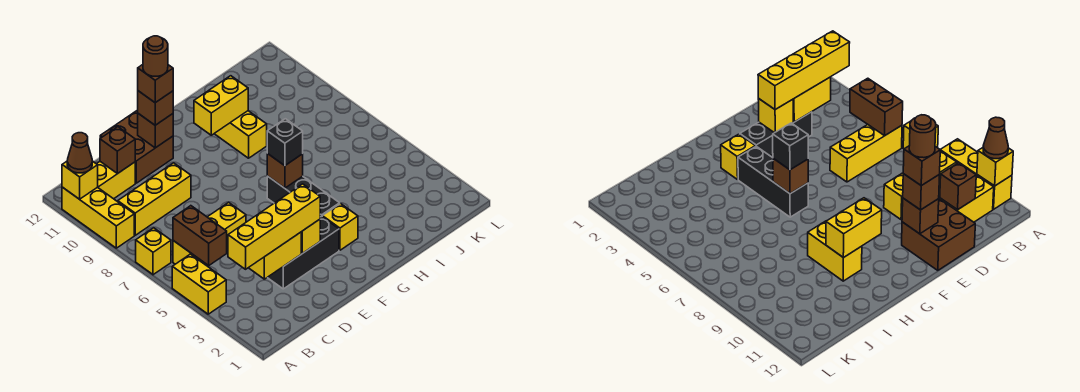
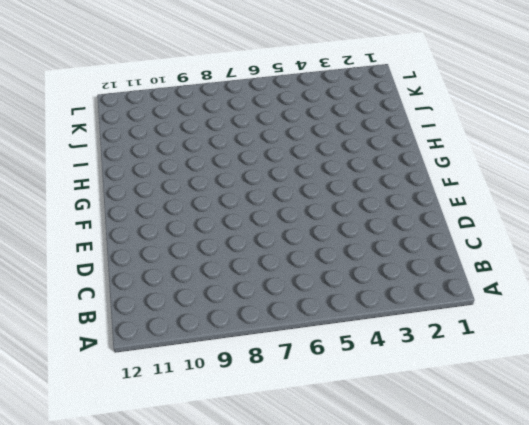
none -> yellow brick A4:A5 level 1
none -> yellow brick A7 level 1
none -> yellow brick A9:A11 level 1

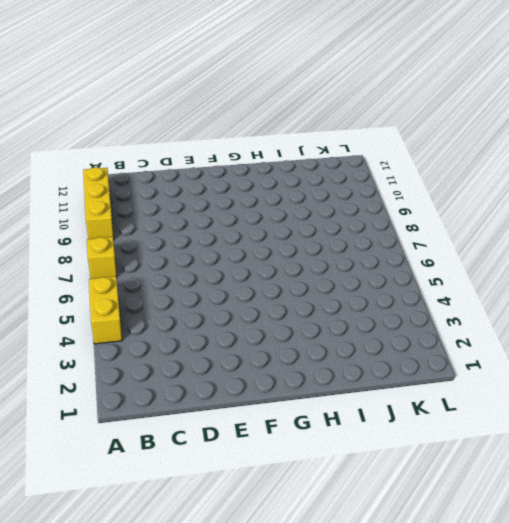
none -> yellow brick B6:D6 level 1
none -> yellow brick B9:D9 level 1
none -> yellow brick B11:C11 level 1

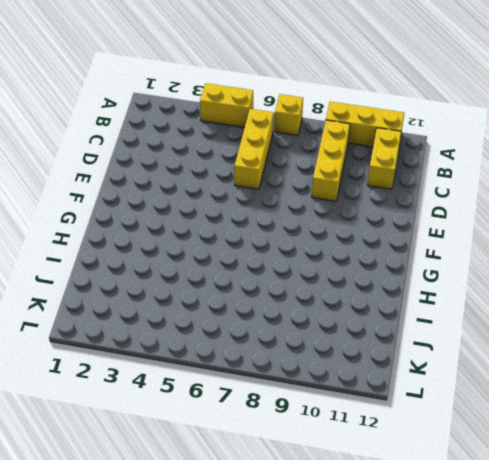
none -> black brick D3:F3 level 1
none -> brown brick D11:E12 level 1
none -> yellow brick G3 level 1

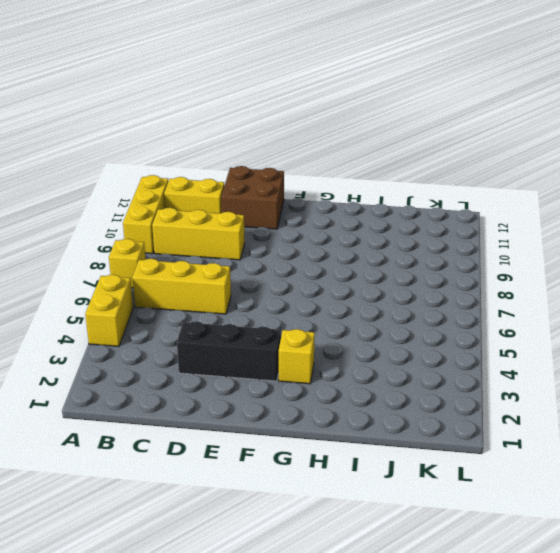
none -> black brick G4:G6 level 1
none -> yellow brick H9:H10 level 1
none -> yellow brick A11 level 2

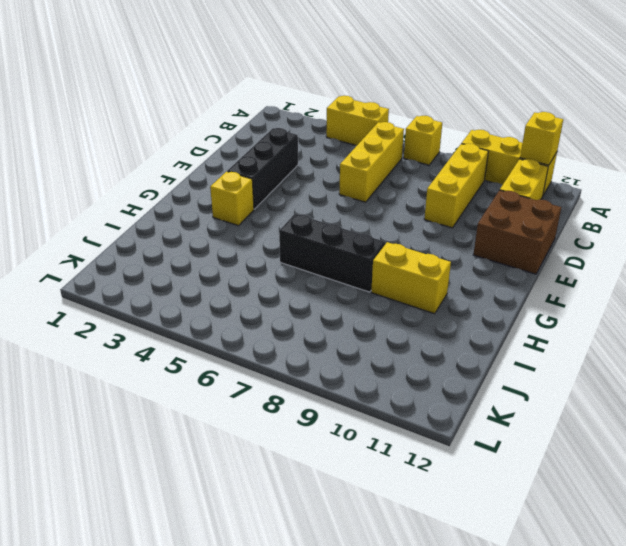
black brick H6:H8 level 1 -> black brick G4:G6 level 1
none -> brown brick B5:B6 level 2
none -> yellow brick C3:D3 level 2
none -> brown brick C11 level 2

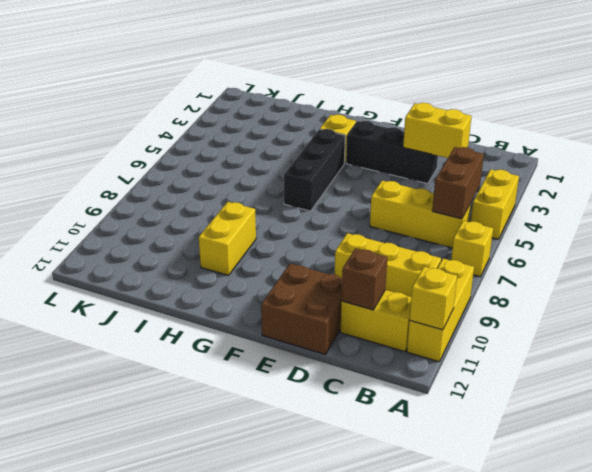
none -> yellow brick E3 level 2
none -> brown brick E11 level 2
none -> brown brick G6 level 2

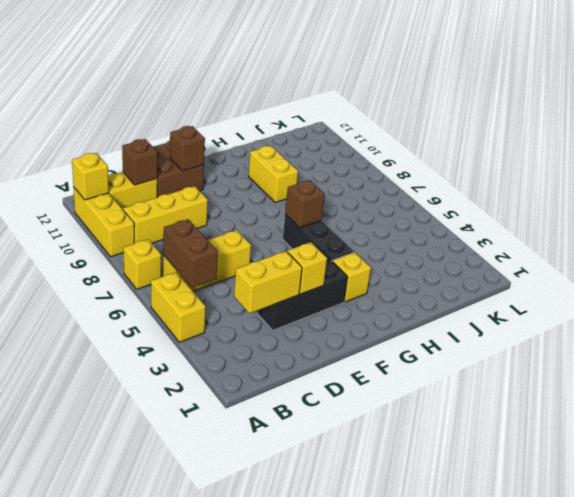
none -> yellow brick G10:H10 level 2
none -> brown cone A11 level 3
none -> yellow brick B3:E3 level 3

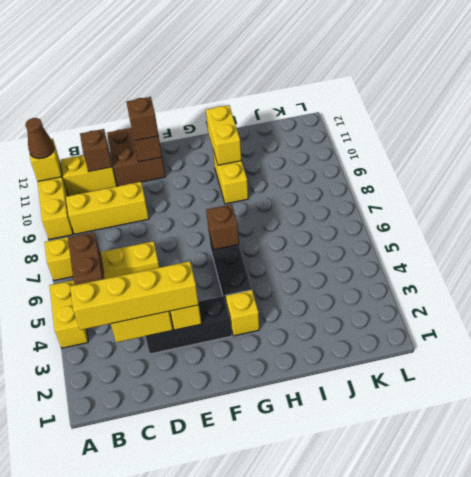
yellow brick H10:H11 level 2 -> yellow brick G10:H10 level 2
none -> black brick G6 level 3
none -> brown brick E11 level 4
none -> brown round brick E11 level 5

